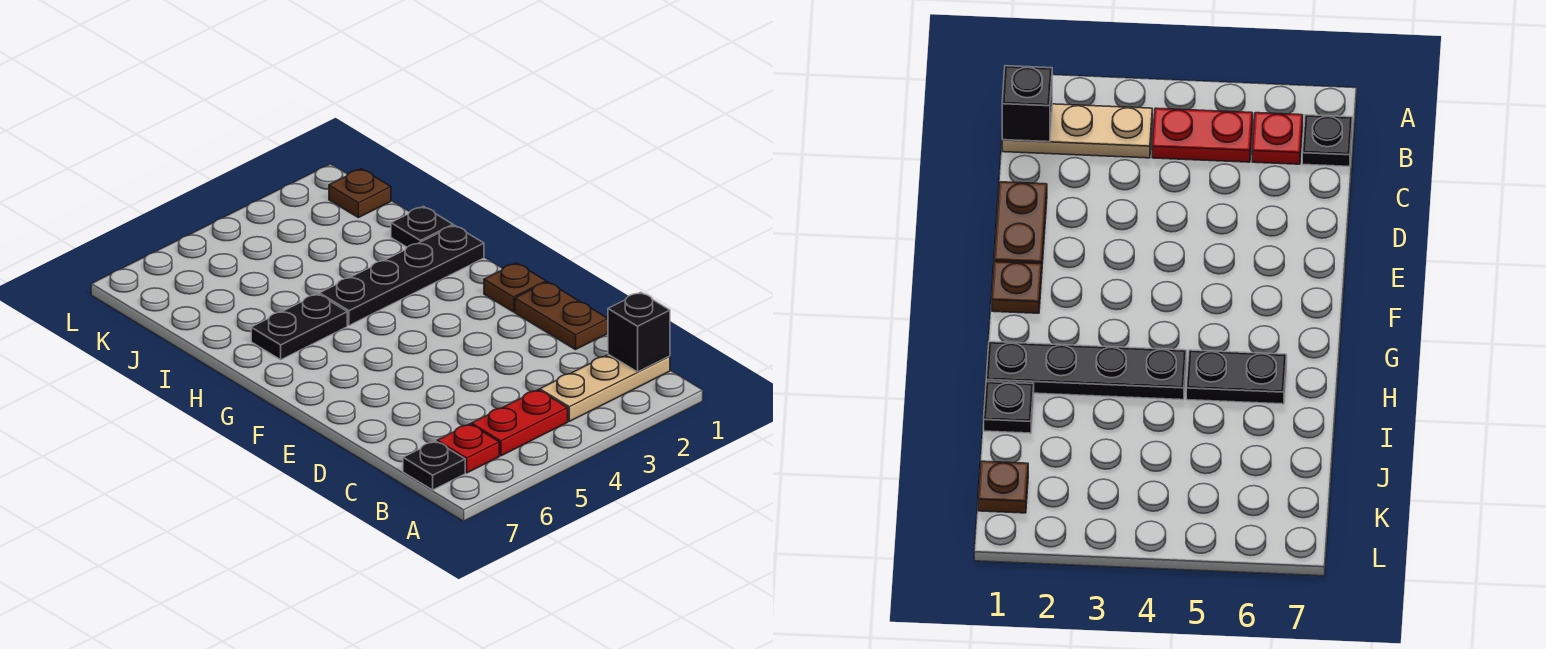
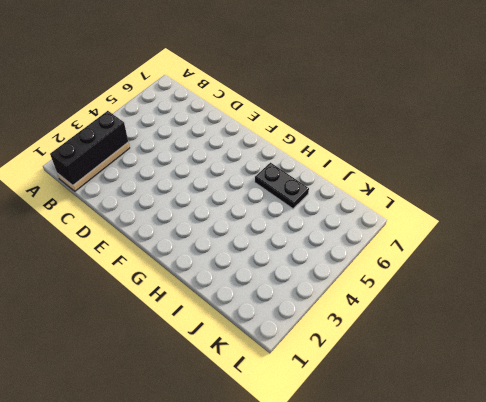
black brick B1:B3 level 2 -> black brick B1 level 2
black plate H6:I6 level 1 -> black plate H5:H6 level 1
none -> red plate B4:B5 level 1
none -> red plate B6 level 1

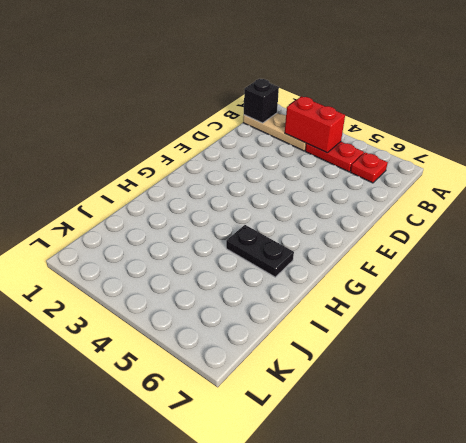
red brick B3:B4 level 2 -> none
none -> black plate B7 level 1
none -> brown plate D1:E1 level 1

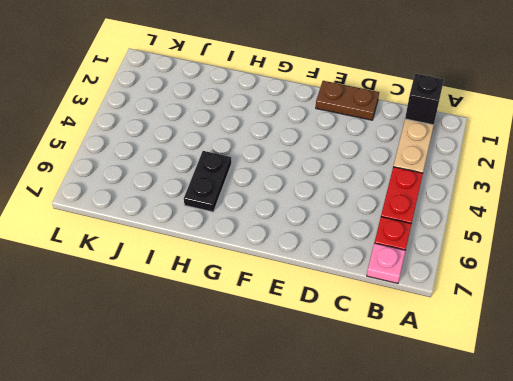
pink plate B7 level 1 -> black plate B7 level 1
none -> brown plate F1 level 1
none -> black plate H1:H4 level 1

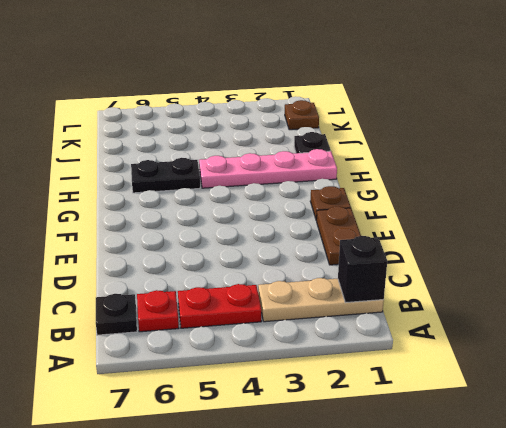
pink plate H1:H4 level 1 -> black plate H1:H4 level 1

